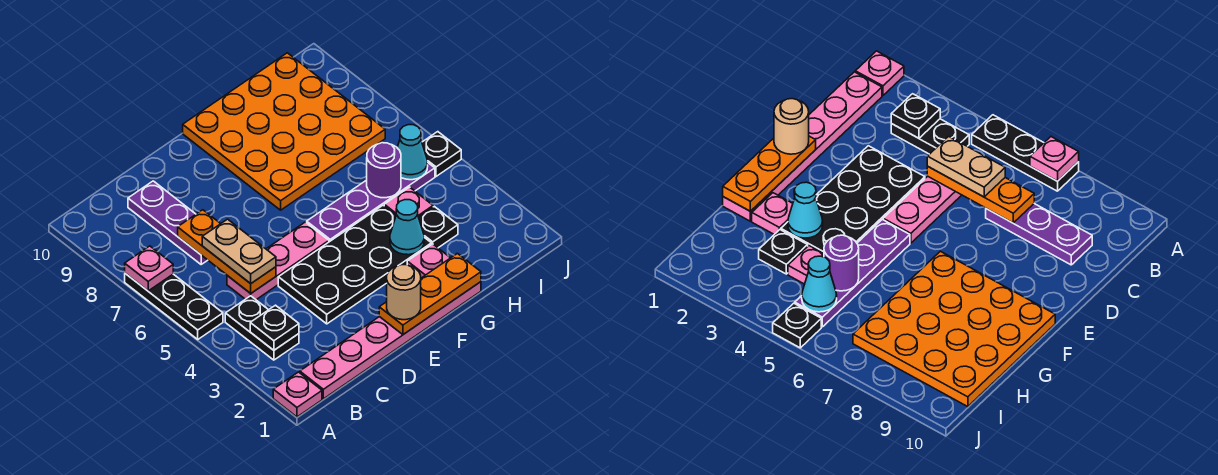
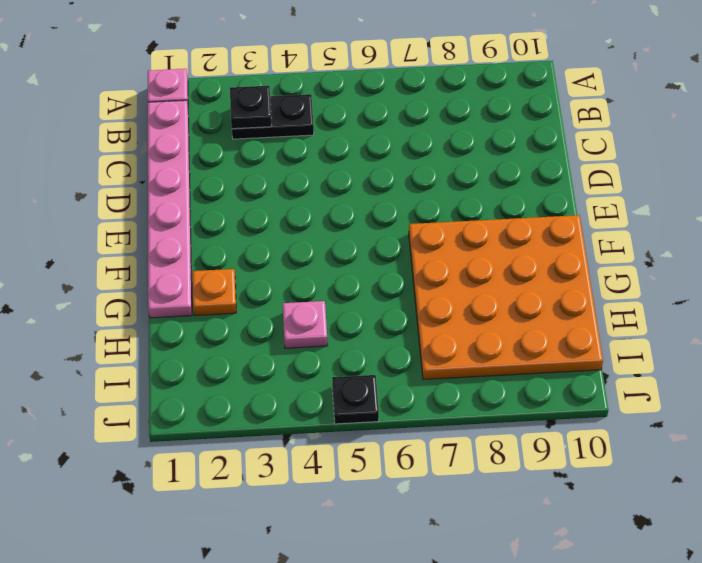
orange plate G2 level 1 -> pink plate G2 level 1
none -> black plate A5:A7 level 1
none -> pink plate C5:E5 level 1
none -> purple plate C7:C9 level 1

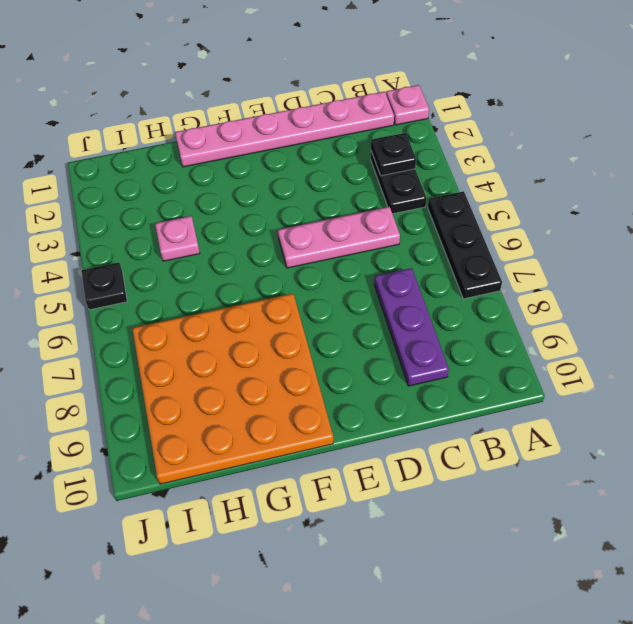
none -> black plate D3:G4 level 1
none -> purple plate F5:I5 level 1
none -> pink plate G2 level 1

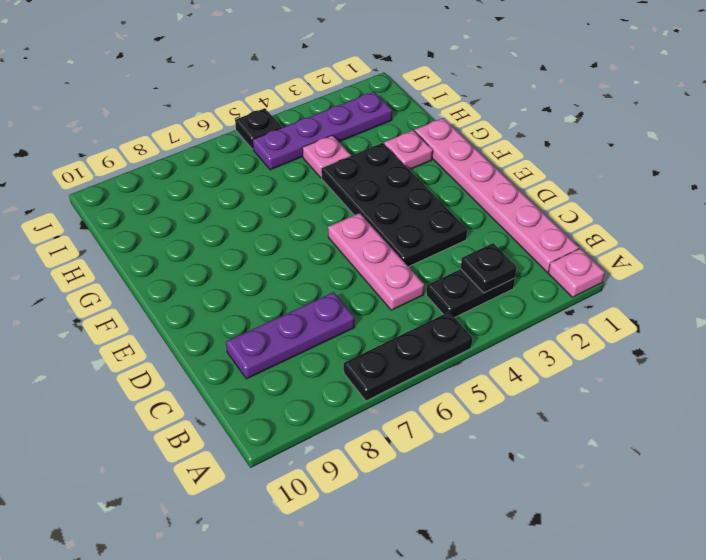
purple plate I2:I5 level 1 -> purple plate F5:I5 level 1
none -> orange plate F7:I10 level 1
none -> black plate H3 level 1
none -> pink plate A7 level 2

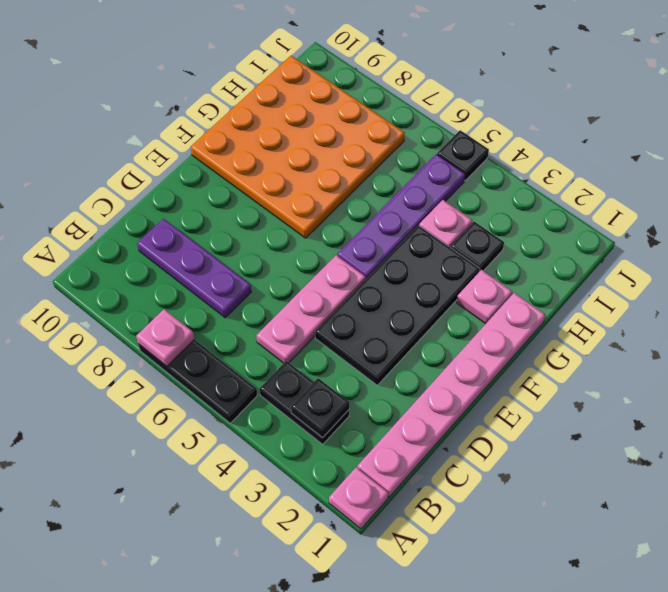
none -> orange plate C5:C7 level 2
none -> orange plate E1:G1 level 2
none -> cyan cone G3 level 2

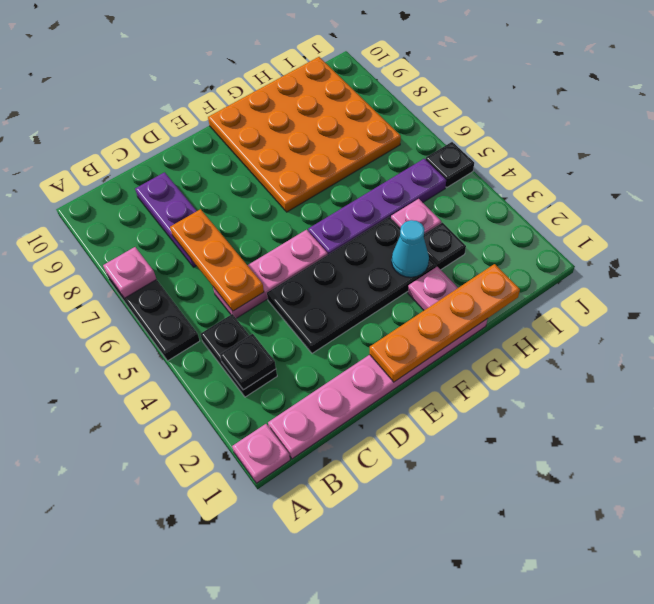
orange plate E1:H1 level 2 -> orange plate E1:G1 level 2
none -> purple round brick H5 level 2
none -> cyan cone I5 level 2
none -> tan plate C5:C6 level 3

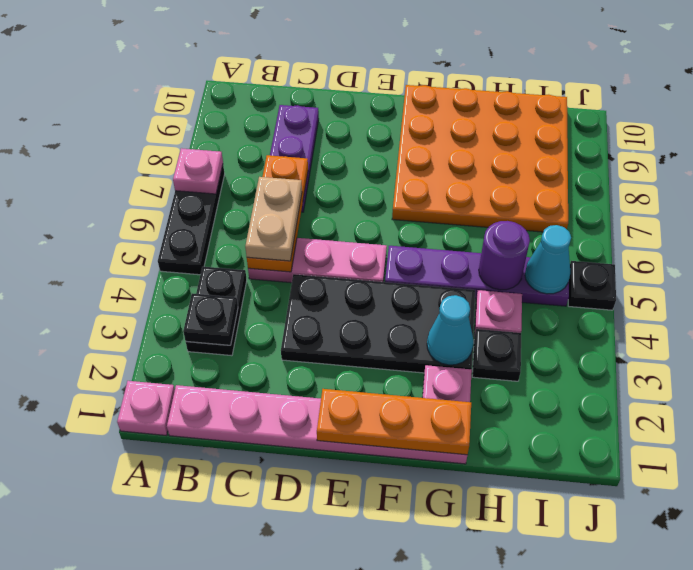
none -> tan round brick E1 level 3

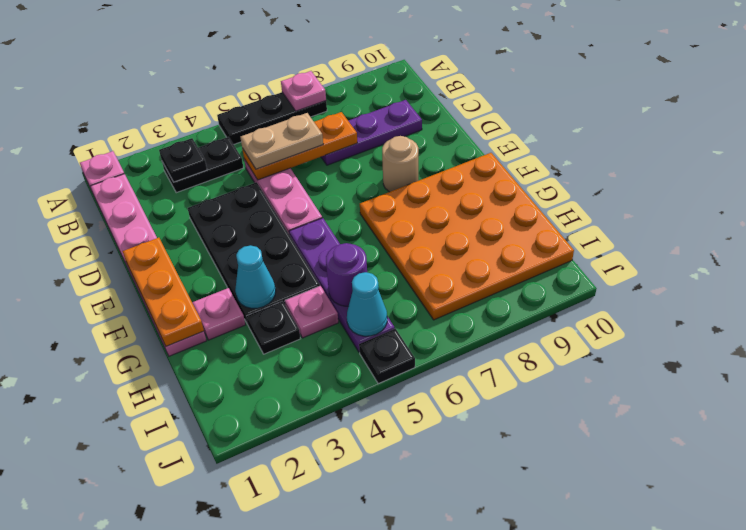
tan round brick E8 level 1 -> tan round brick E1 level 3

